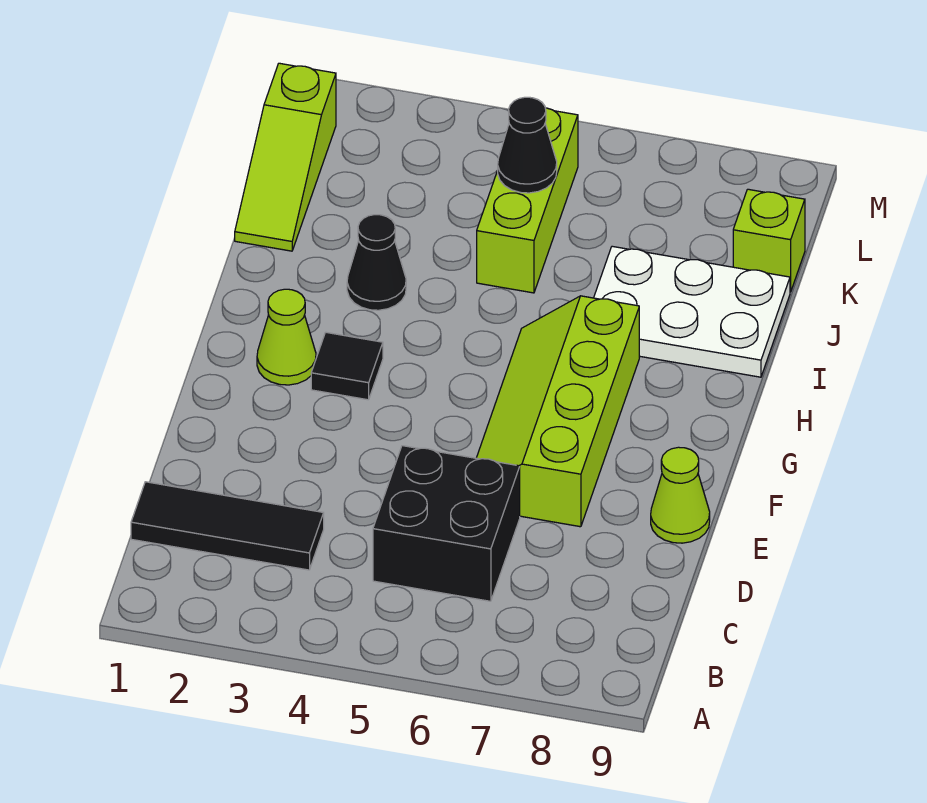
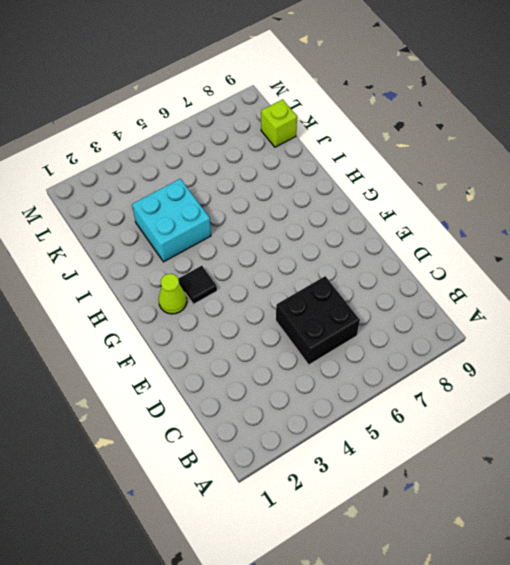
cyan brick I3:J4 level 1 -> black cone I3 level 1
none -> black tile C1:C3 level 1
none -> lime slope E6:H7 level 1 top 7
none -> lime cone E9 level 1

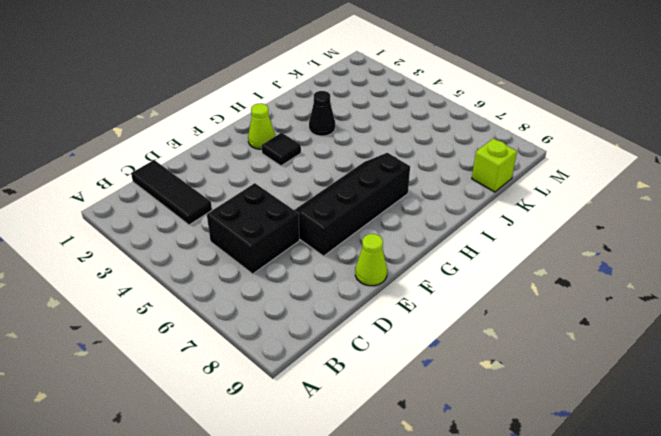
black slope E6:H7 level 1 top 7 -> lime slope E6:H7 level 1 top 7
none -> white plate I7:J9 level 1
none -> lime slope J1:L1 level 1 top L
none -> lime brick J5:L5 level 1

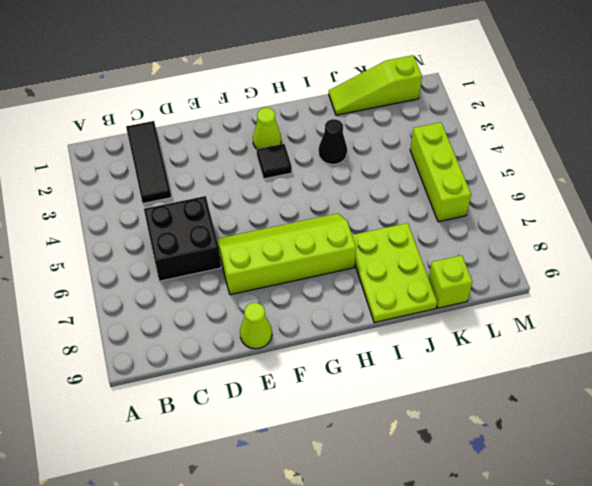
lime plate I7:J9 level 1 -> white plate I7:J9 level 1
lime brick L4:L6 level 1 -> lime brick J5:L5 level 1
none -> black cone K5 level 2

